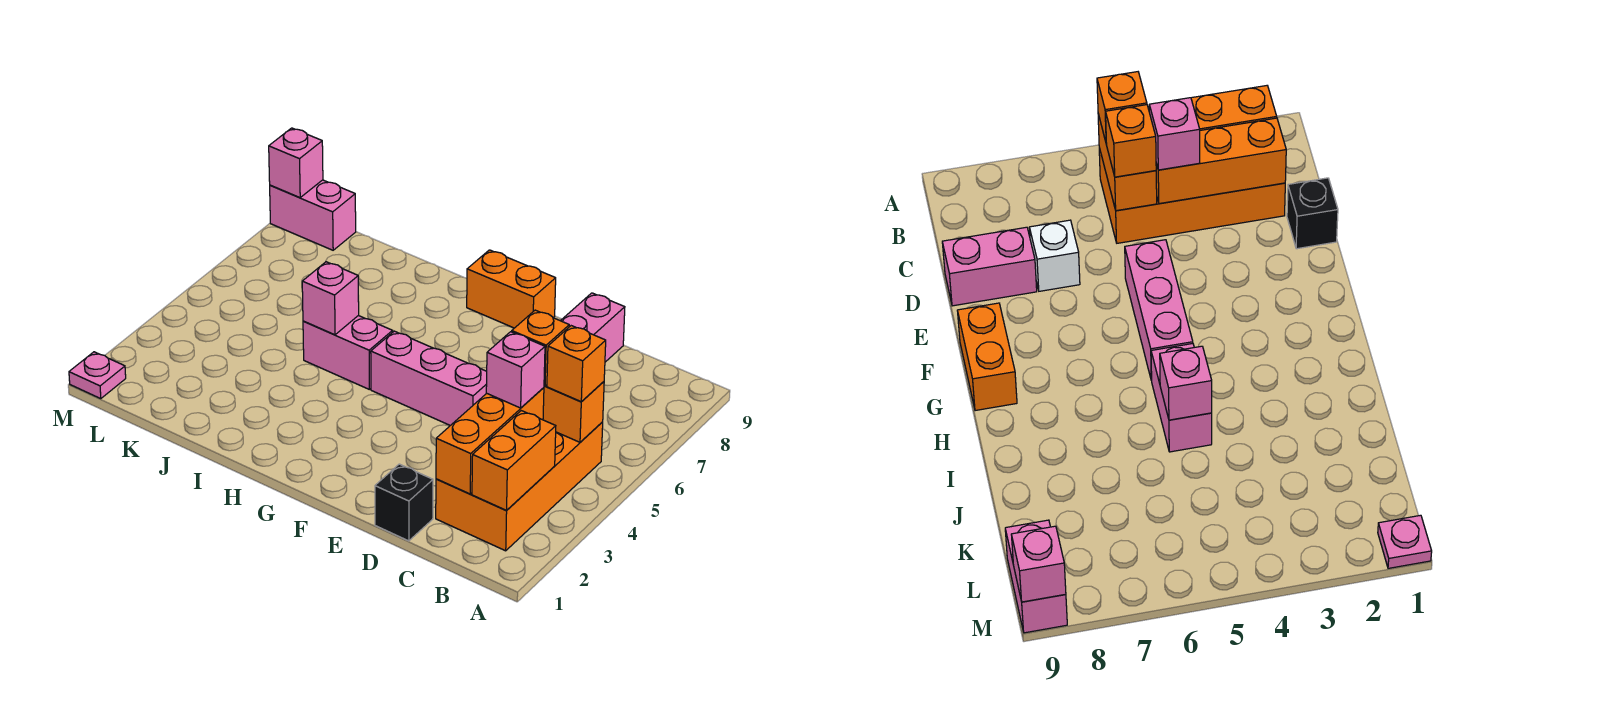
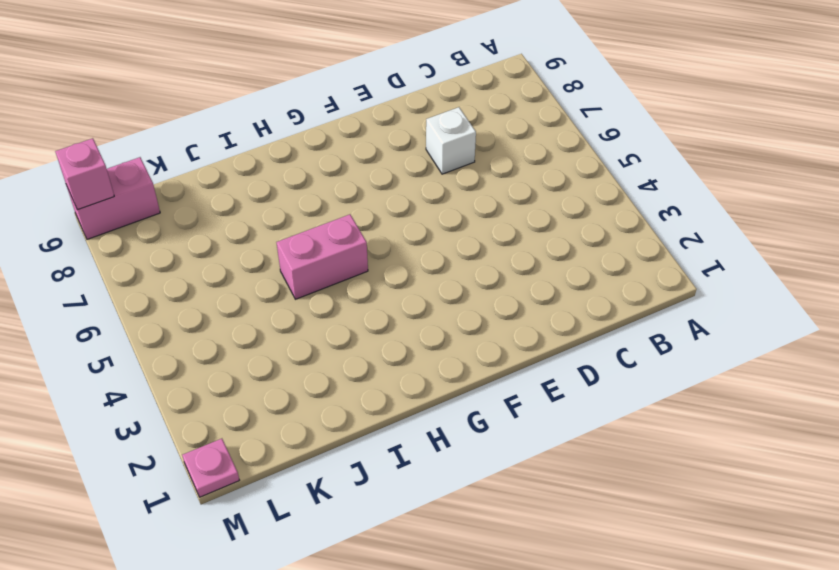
none -> orange brick B2:C5 level 1
none -> black brick D1 level 1
none -> pink brick D8:D9 level 1

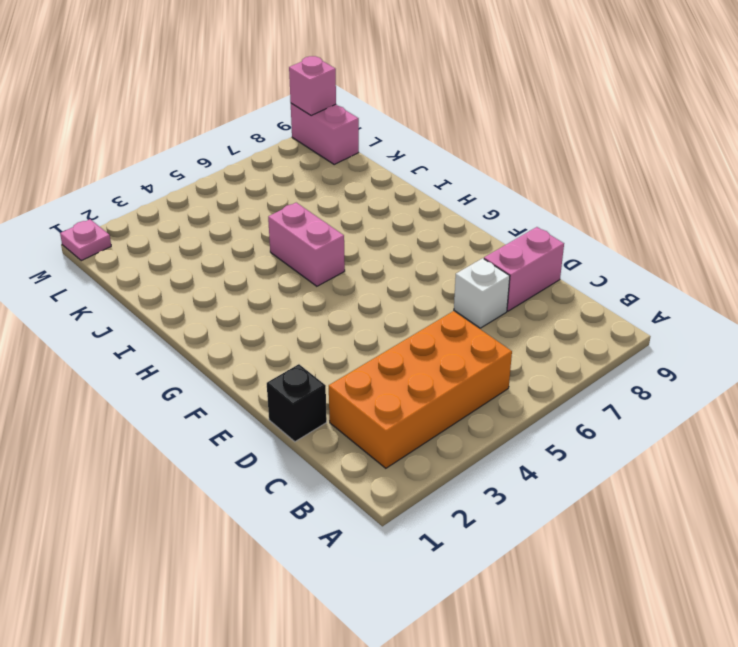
none -> pink brick E5:G5 level 1
none -> orange brick F9:G9 level 1
none -> orange brick B2:B3 level 2

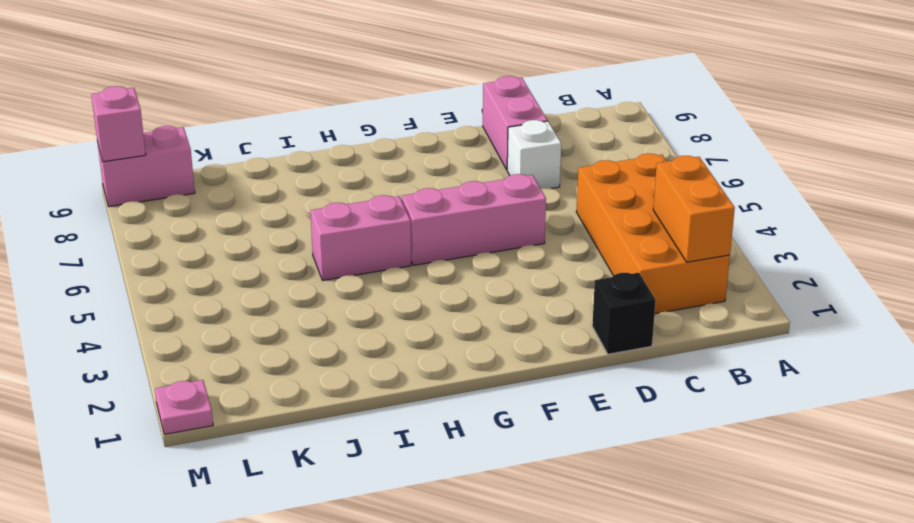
none -> orange brick F9:G9 level 1
none -> orange brick B5:C5 level 2
none -> orange brick C2:C4 level 2

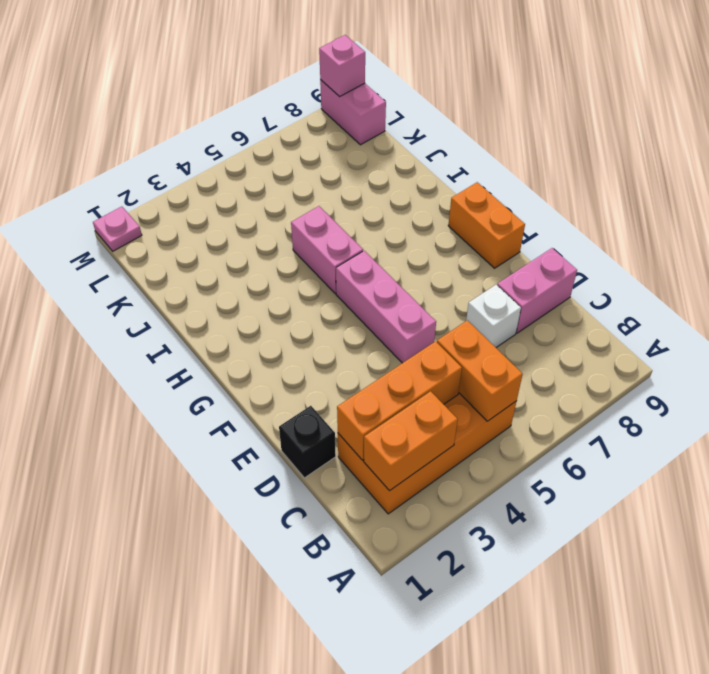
none -> pink brick I5 level 2
none -> orange brick B5 level 3
none -> pink brick C4 level 3

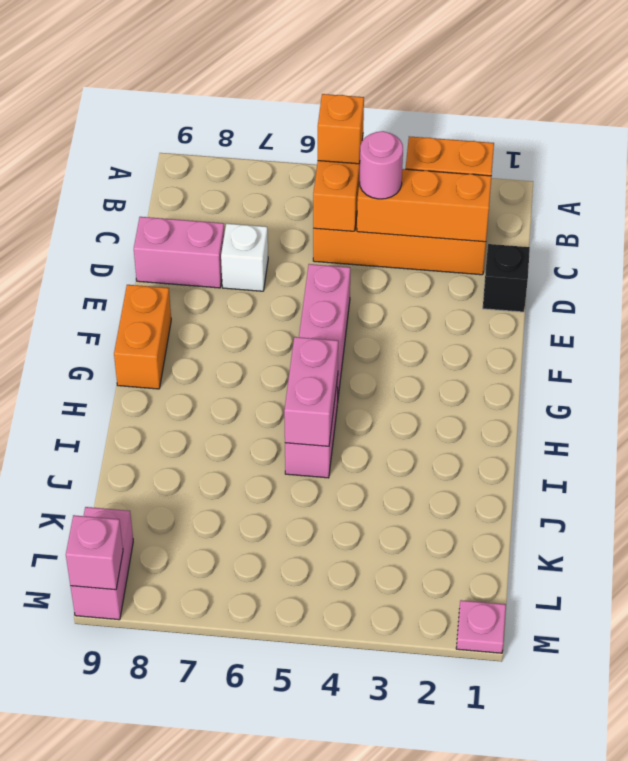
pink round brick C4 level 3 -> pink brick C4 level 3
pink brick H5:I5 level 2 -> pink brick I5 level 2
none -> orange brick C5 level 3

